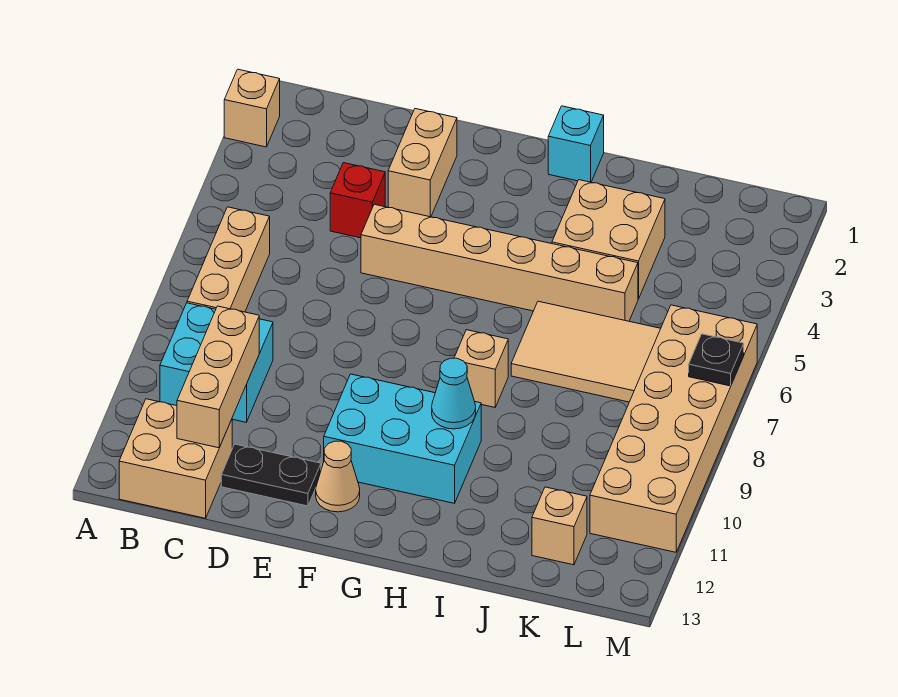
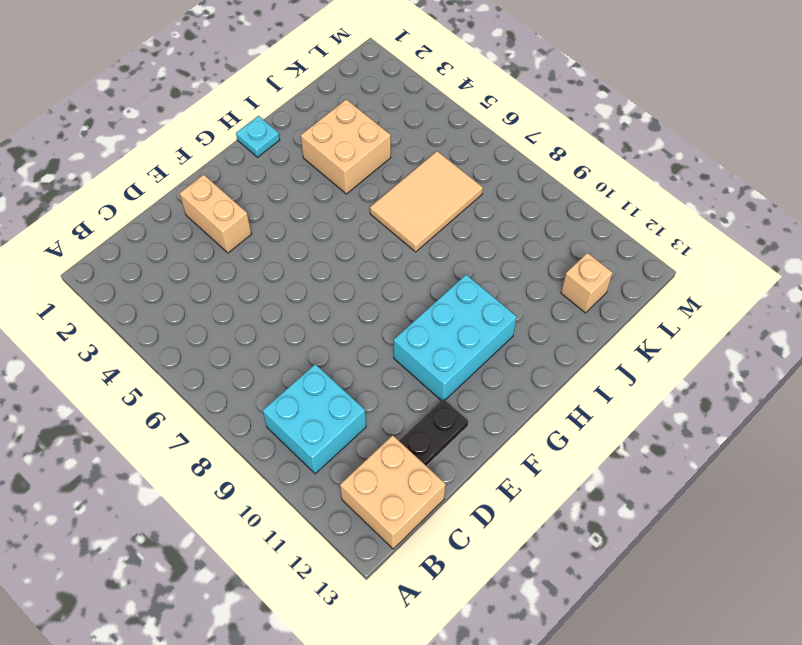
cyan plate H1 level 1 -> cyan brick H1 level 1
none -> tan brick A2 level 1
none -> tan brick B6:B8 level 1
none -> red brick D4 level 1

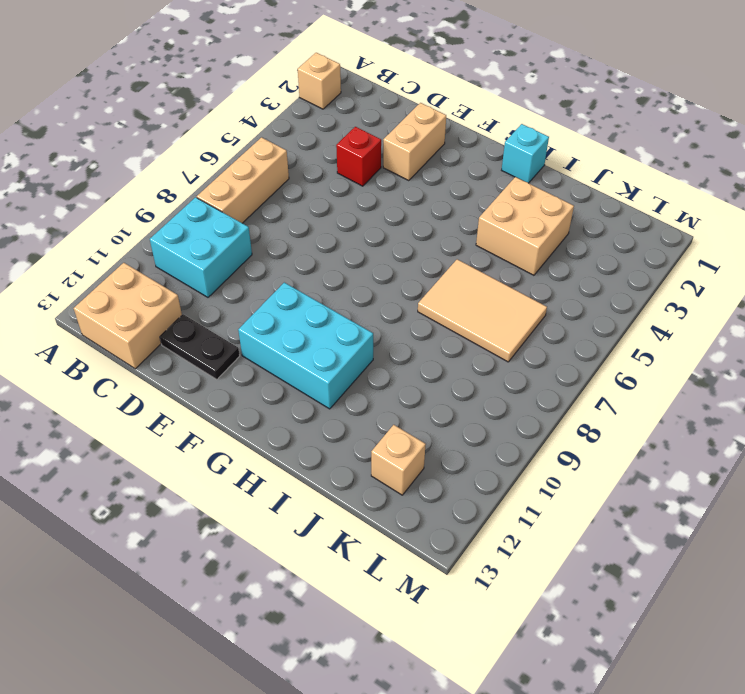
none -> tan brick E5:J5 level 1
none -> tan cone F12 level 1
none -> tan brick H8 level 1

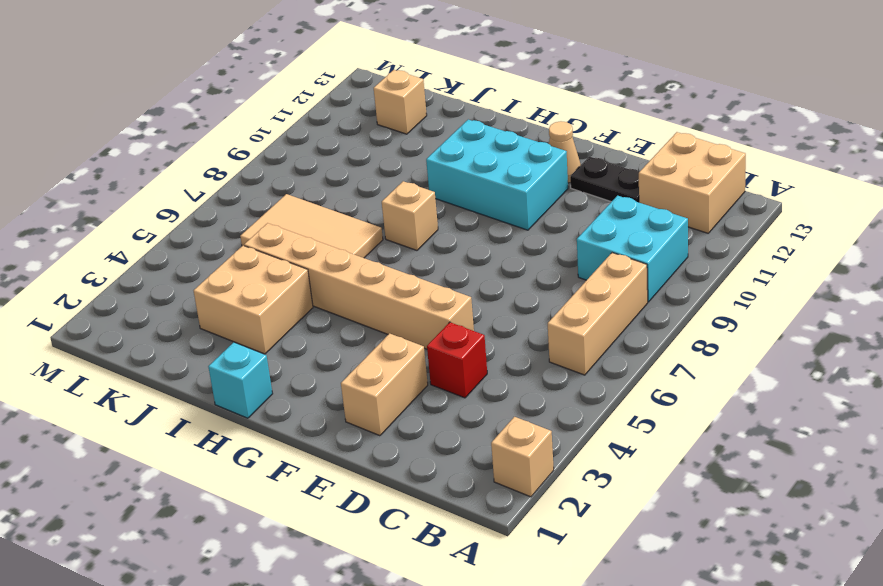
none -> tan brick L6:M11 level 1
none -> tan brick C10:C12 level 2
none -> cyan cone H10 level 2

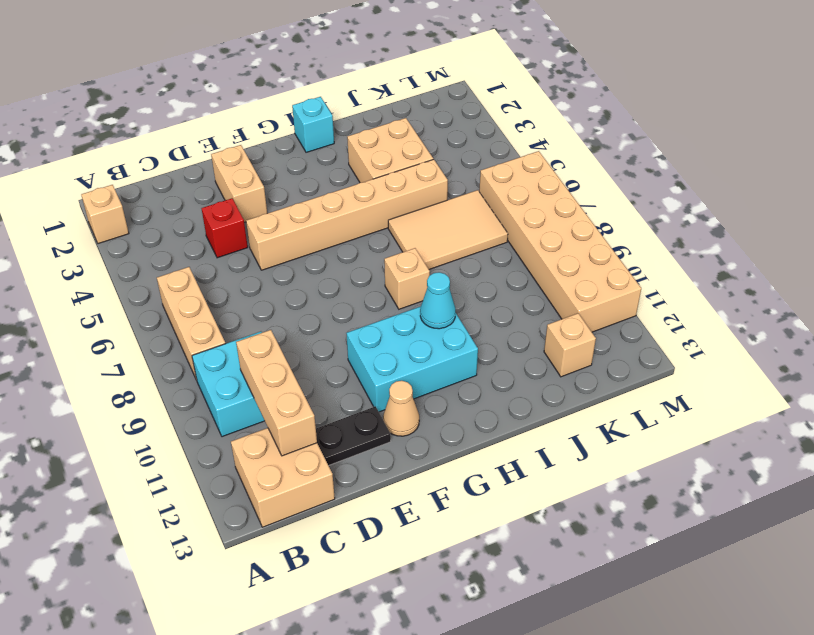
none -> black plate M7 level 2

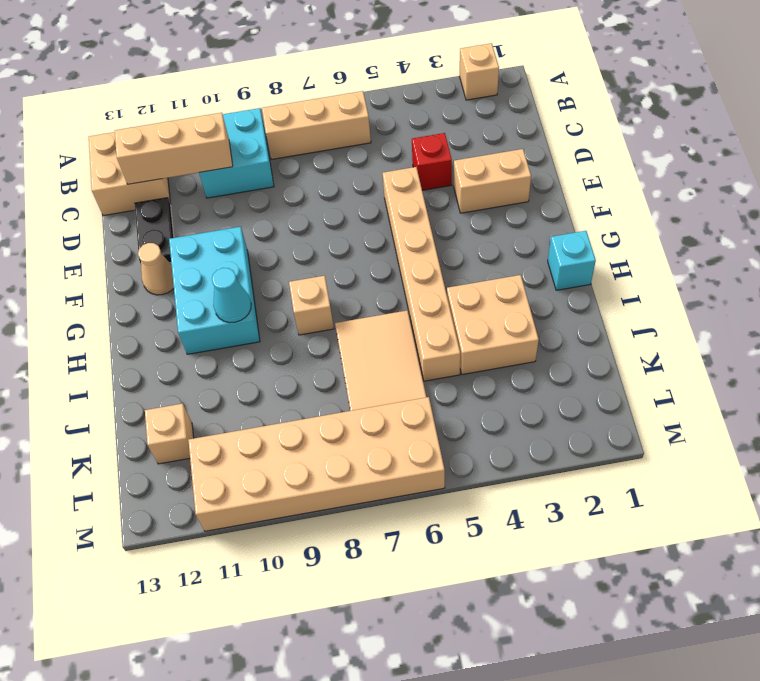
none -> black plate M7 level 2

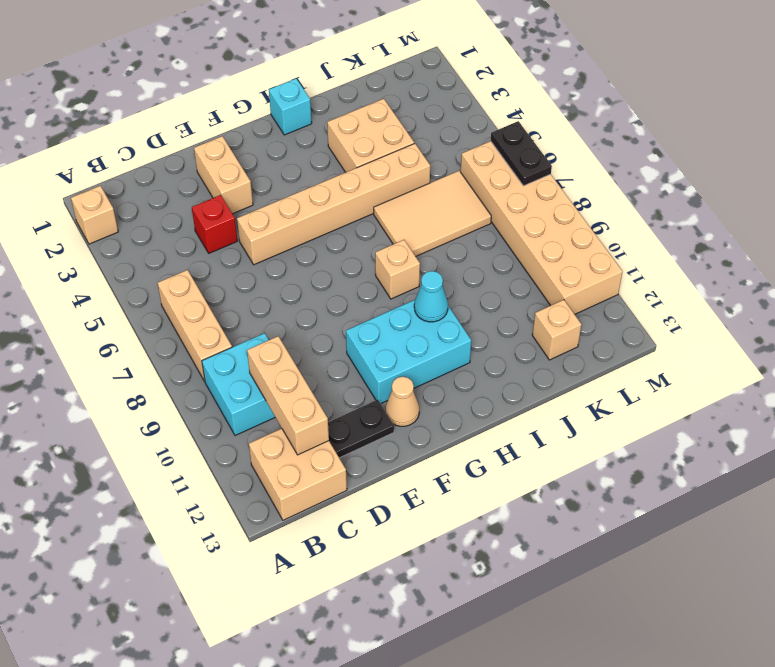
black plate M6:M7 level 2 -> black plate M7 level 2

